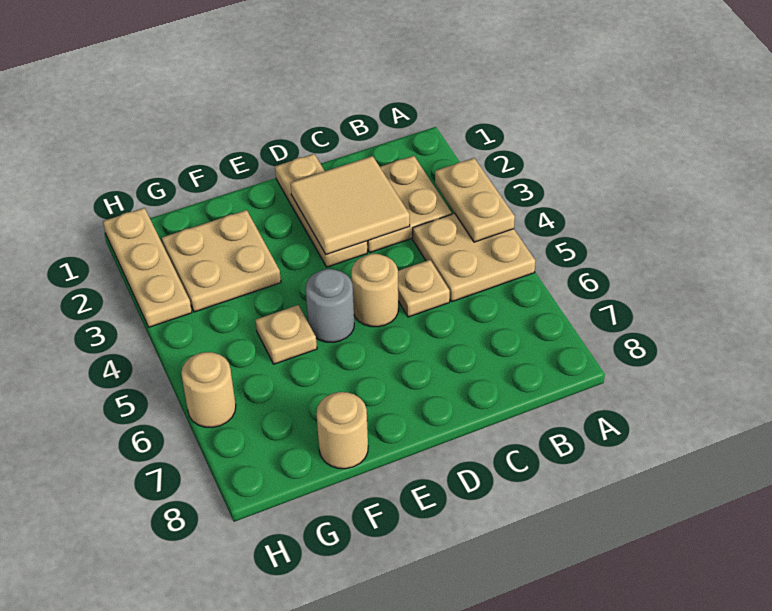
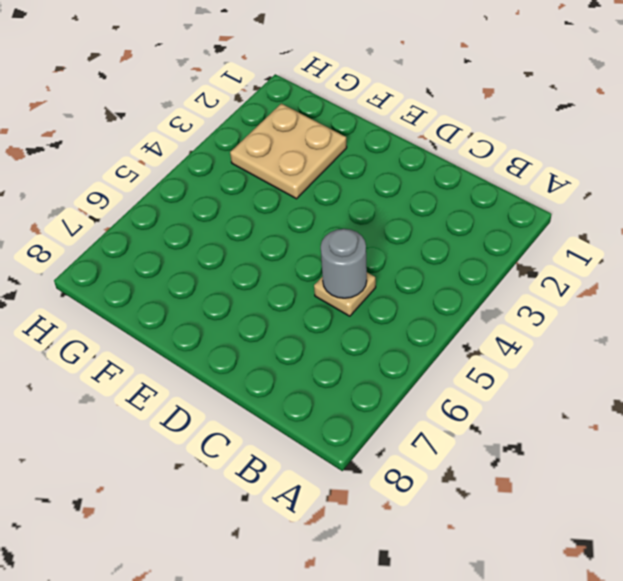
grey round brick C5 level 2 -> grey round brick E5 level 1
none -> tan plate A4:B5 level 1
none -> tan plate B2:C3 level 1
none -> tan plate D1:D3 level 1

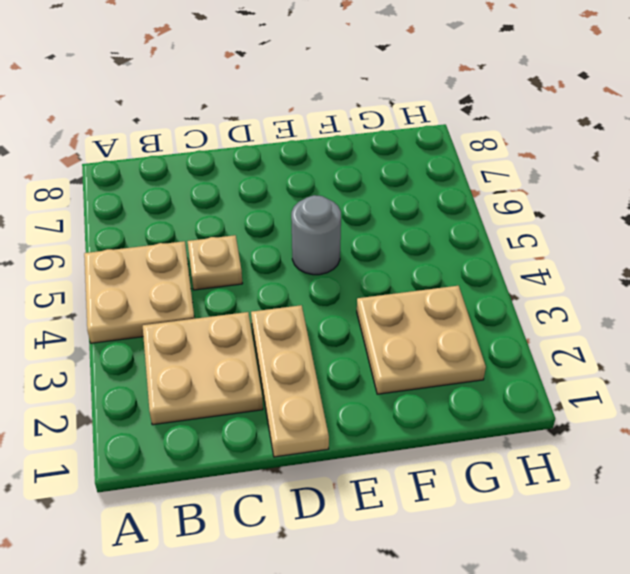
none -> tan round brick D5 level 1
none -> tan plate F5 level 1
none -> tan round brick F8 level 1

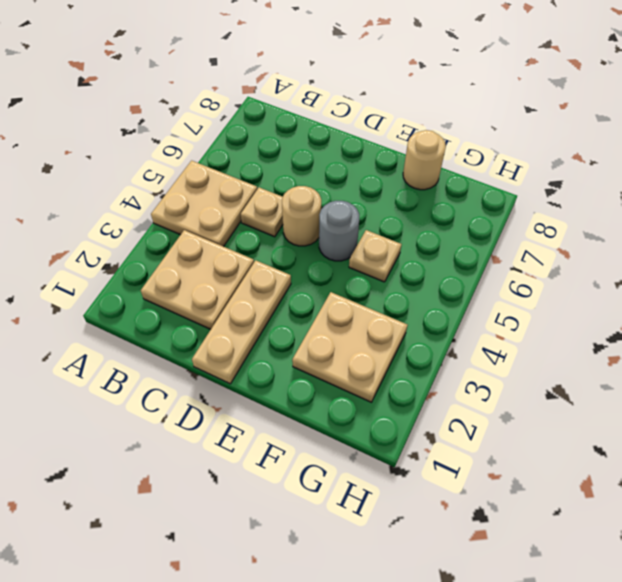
none -> tan plate H1:H3 level 1
none -> tan round brick H6 level 1
none -> tan plate A3:A4 level 2

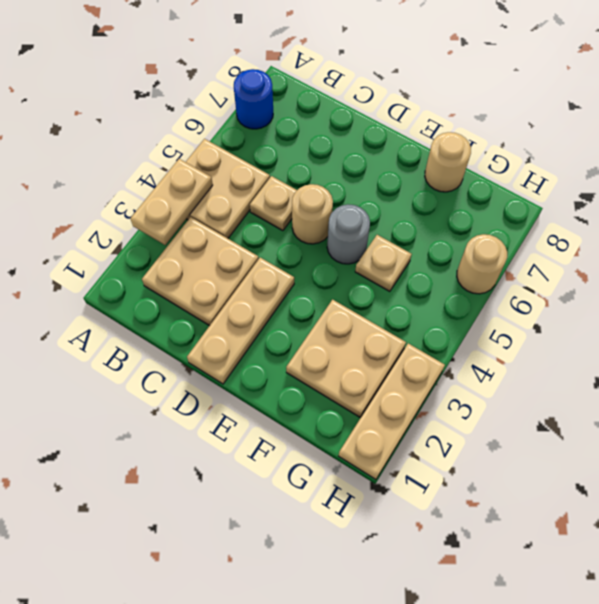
blue round brick A7 level 1 -> none
none -> tan tile C2:D3 level 2

